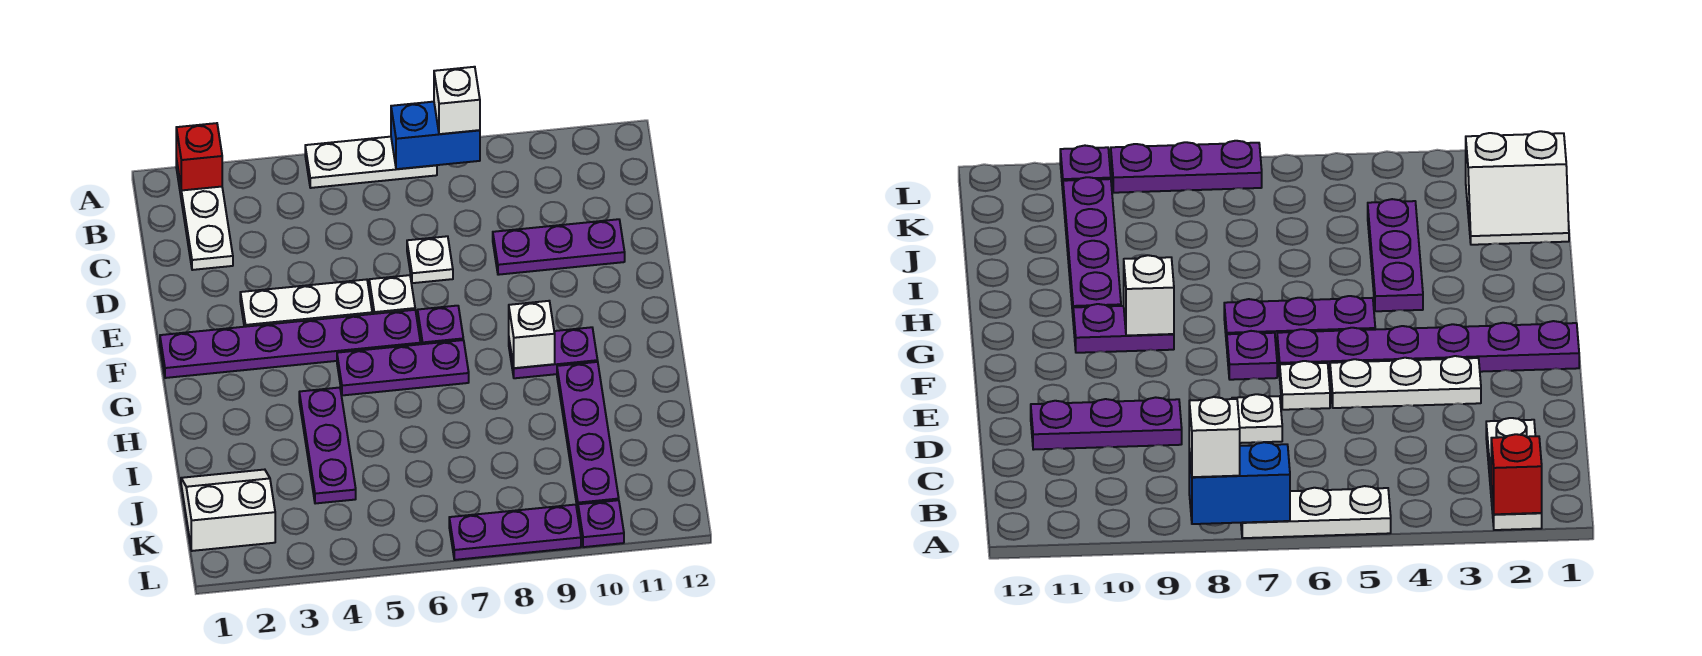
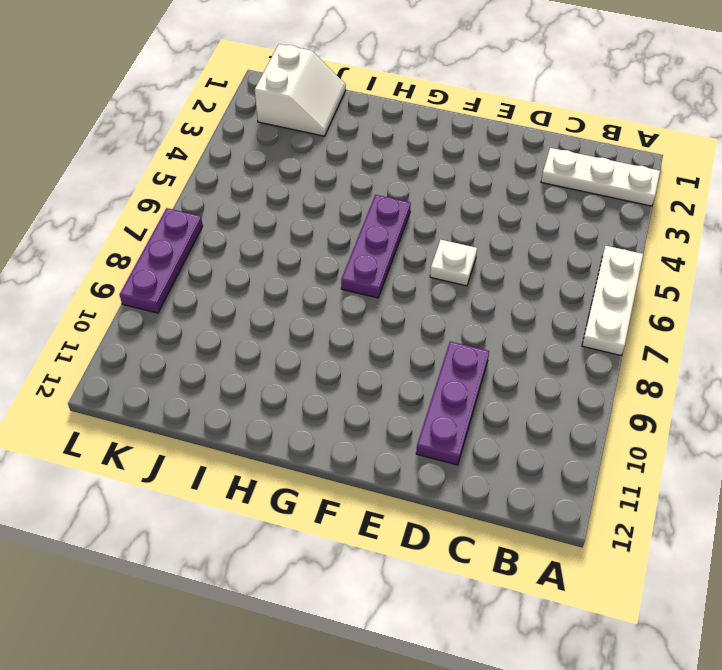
none -> white plate D7 level 1
none -> white plate E3:E5 level 1
none -> purple plate F1:F6 level 1

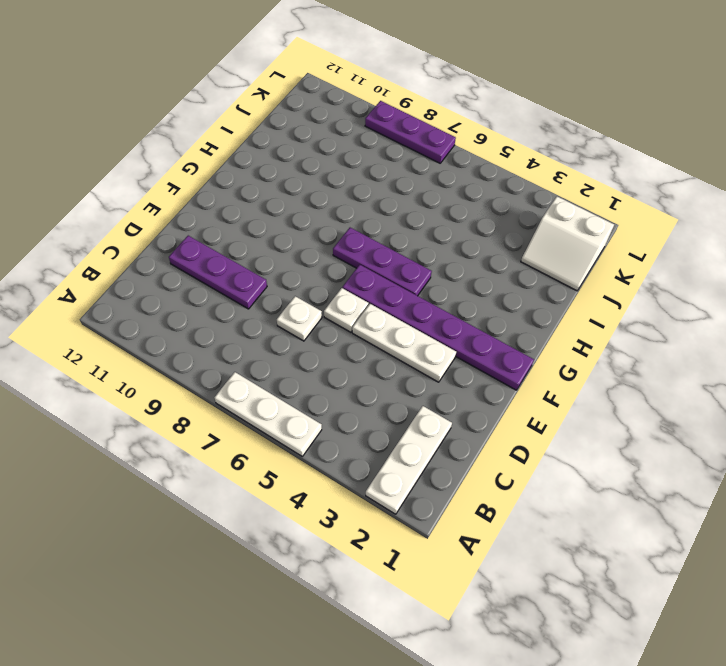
none -> purple plate F7 level 1
none -> purple plate G9:G10 level 1
none -> purple plate H4:J4 level 1

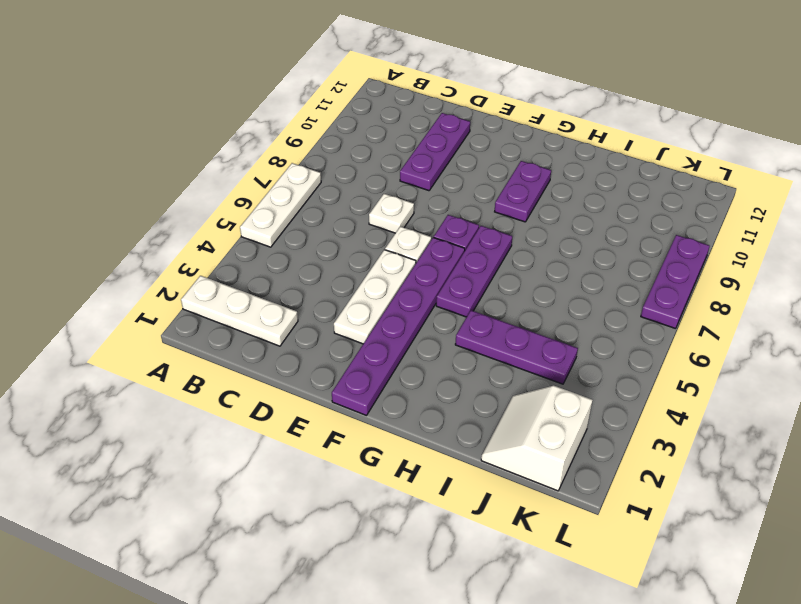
none -> purple plate H10:K10 level 1
none -> purple plate L10 level 1
none -> red brick A2 level 2

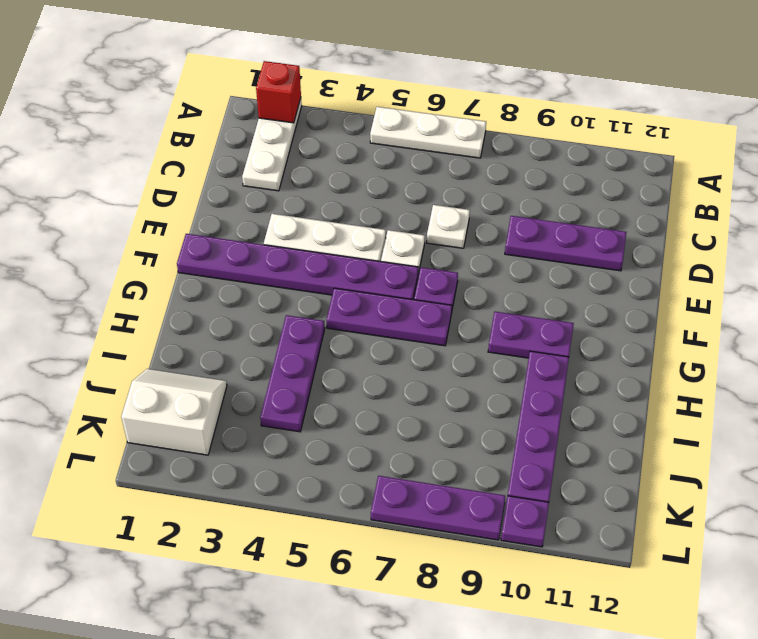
none -> blue brick A7:A8 level 2
none -> white brick G9 level 2
none -> white brick A8 level 3

